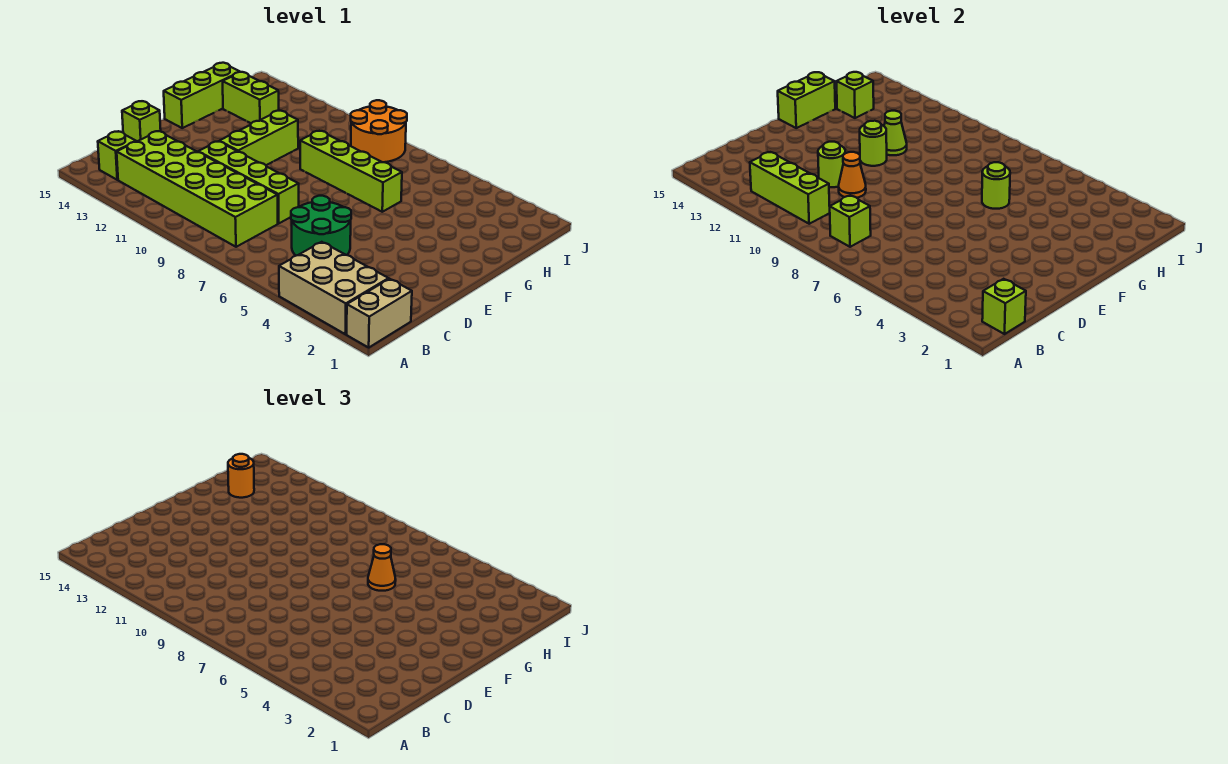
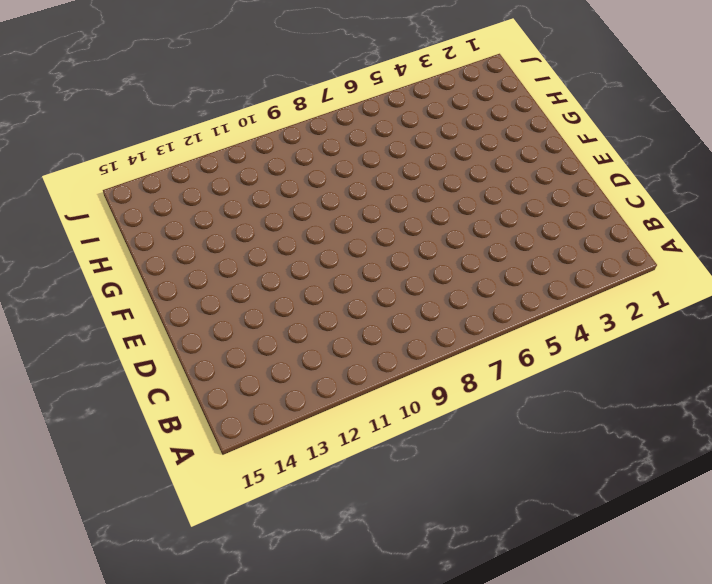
none -> tan brick A1:B1 level 1
none -> tan brick A2:B4 level 1
none -> lime brick B8:C13 level 1

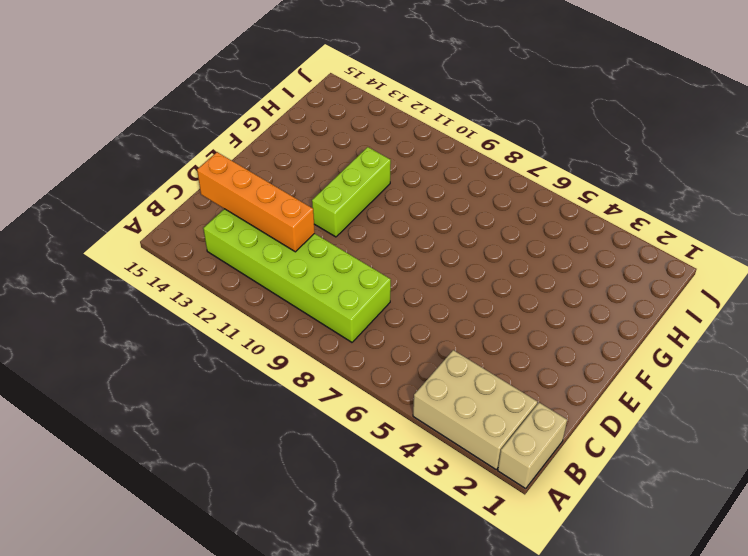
orange brick C11:C14 level 2 -> none
none -> lime brick B14 level 1
none -> green round brick C5:D6 level 1
none -> lime brick D8:D11 level 1

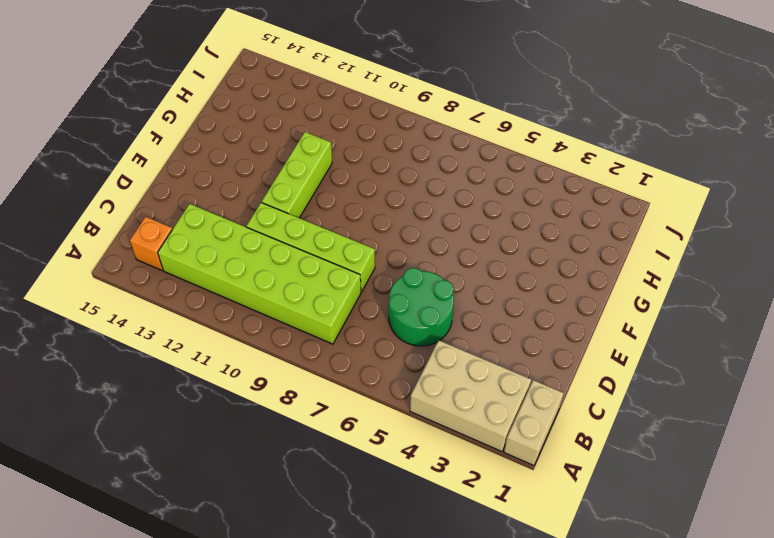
orange brick B14 level 1 -> lime brick B14 level 1
none -> lime brick D15 level 1
none -> lime brick F15:H15 level 1
none -> lime brick G6:G9 level 1

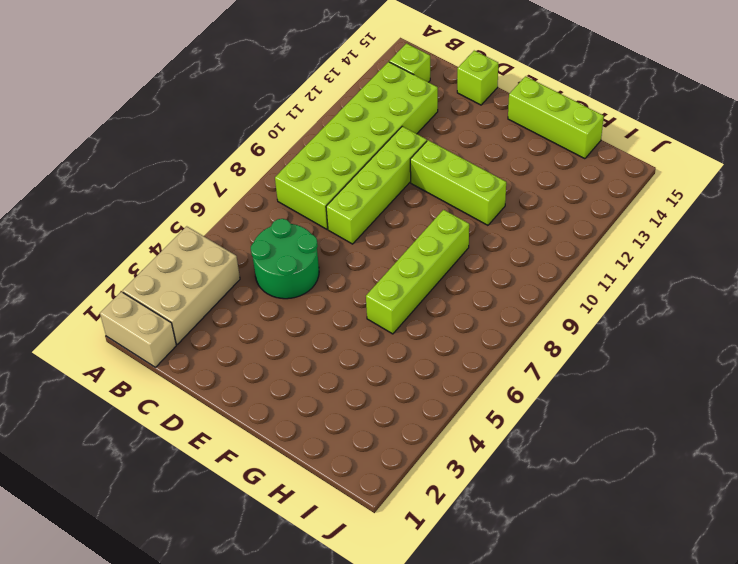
none -> lime brick H13:H14 level 1
none -> orange round brick I8:J9 level 1
none -> lime brick B1 level 2

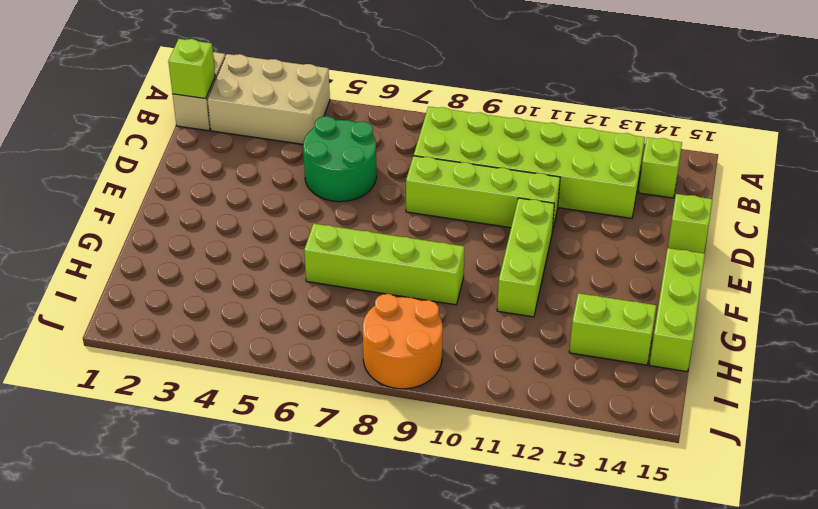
none -> lime brick B8 level 2
none -> lime brick B10:B12 level 2
none -> orange cone D10 level 2

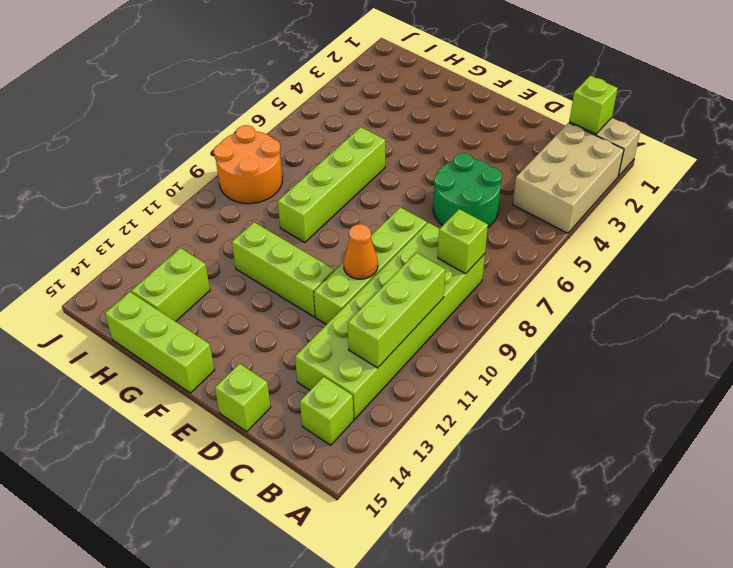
none -> lime round brick D11 level 2
none -> lime round brick F11 level 2
none -> lime brick F15:G15 level 2

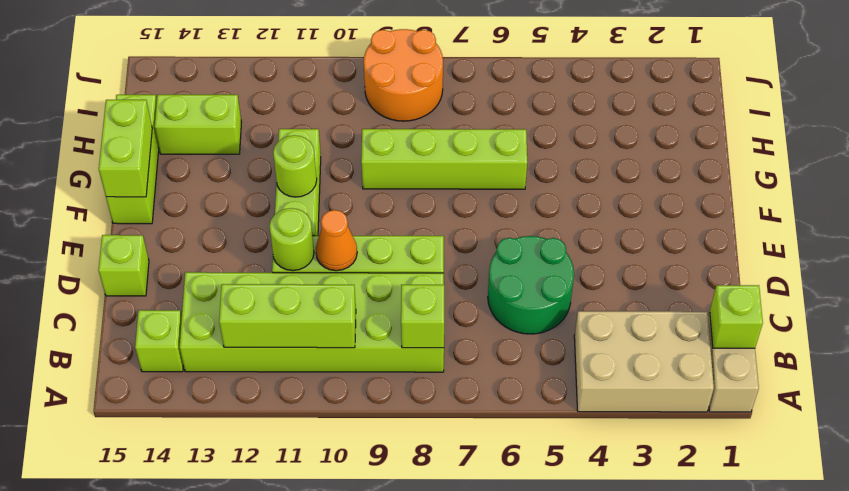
none -> lime round brick G6 level 2
none -> lime cone G11 level 2
none -> lime brick H14 level 2

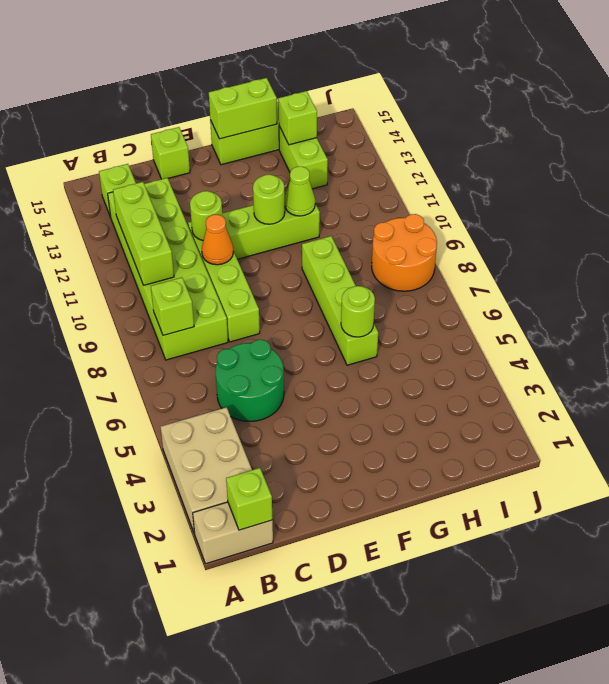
none -> orange cone G6 level 3
none -> orange round brick H14 level 3

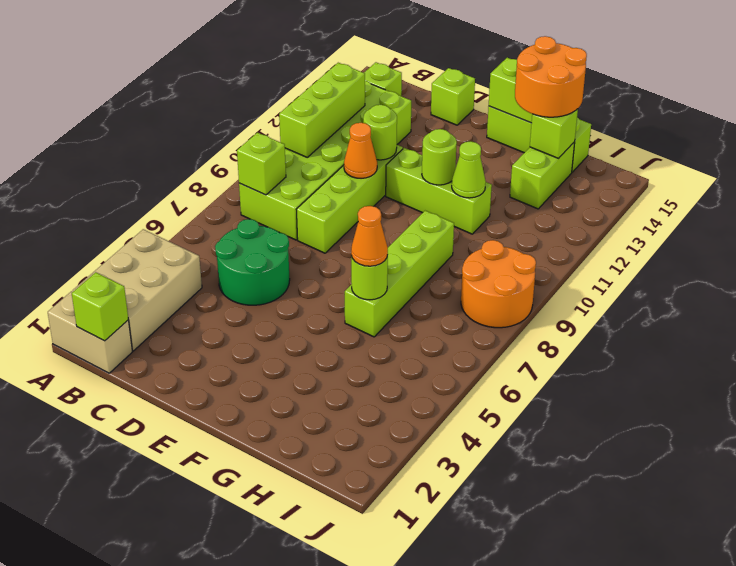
orange round brick G14:H15 level 3 -> orange round brick H14 level 3

